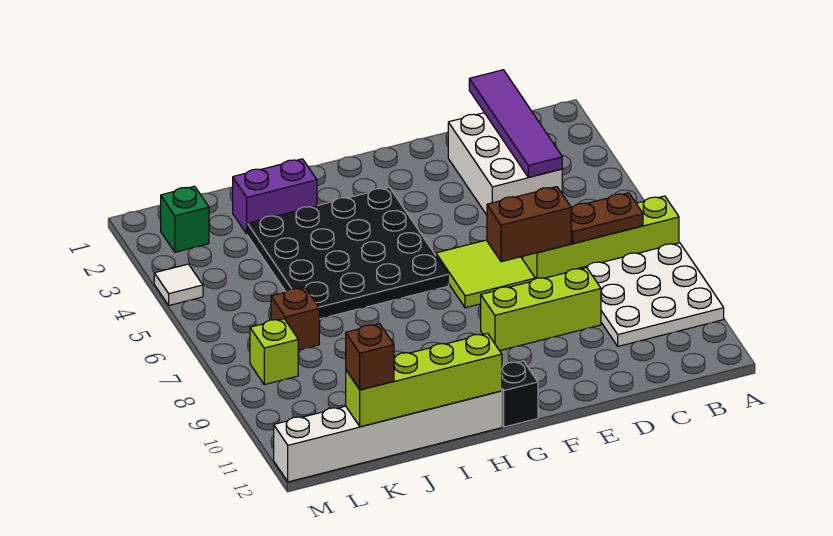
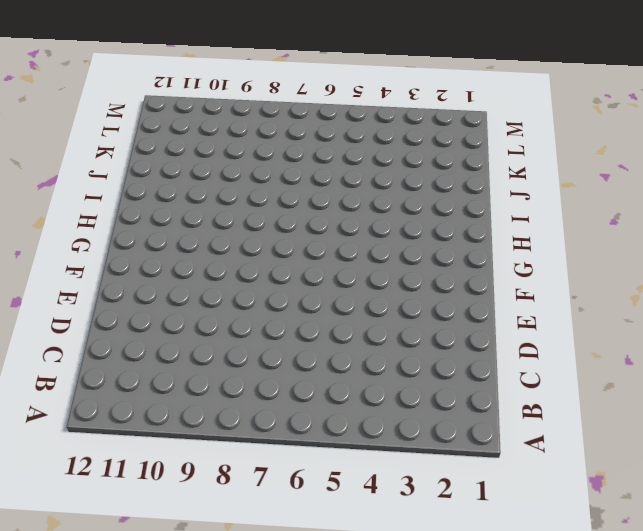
none -> lime brick A7:D7 level 1
none -> white plate A8:C10 level 1
none -> white brick C2:D4 level 1

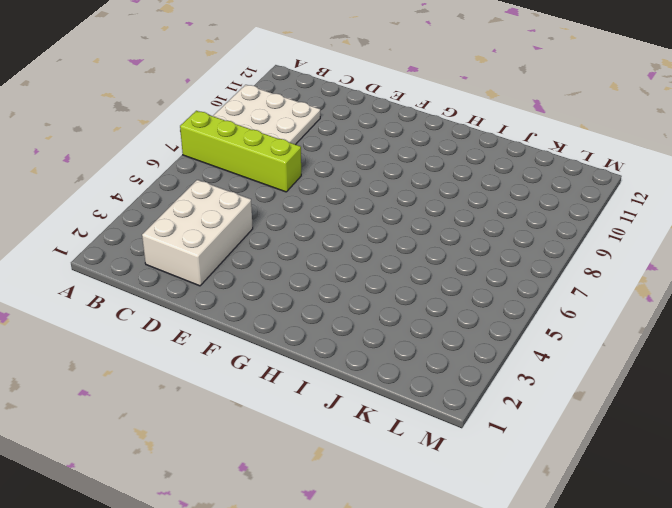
none -> lime brick D9:F9 level 1
none -> lime tile E6:F7 level 1
none -> black plate G3:J6 level 1

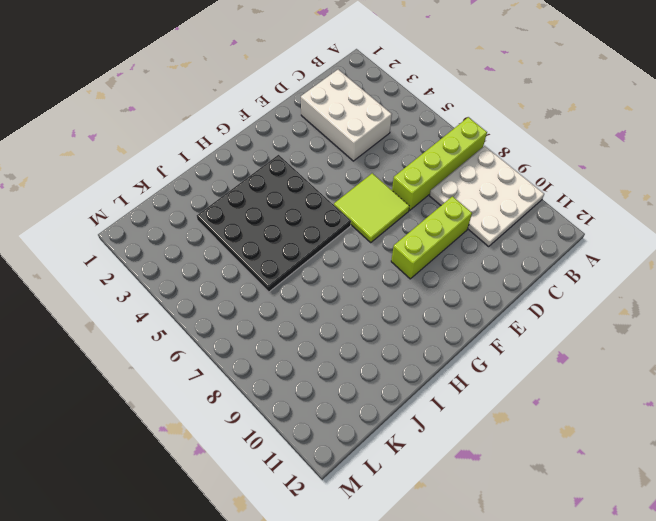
none -> black brick G12 level 1
none -> white brick H12:M12 level 1
none -> purple brick I2:J2 level 1

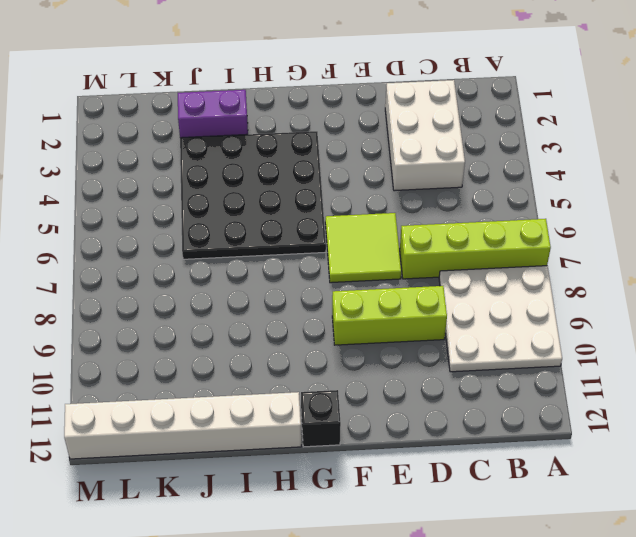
none -> brown brick K7 level 1
none -> green brick L2 level 1
none -> lime brick L8 level 1

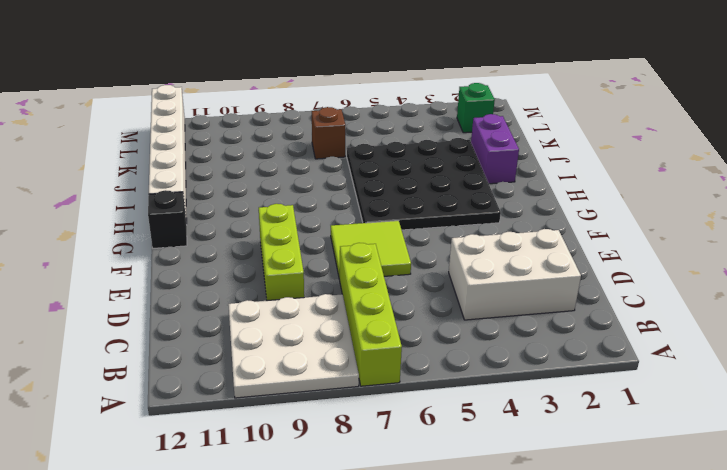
none -> lime brick L8 level 1
none -> white tile M4 level 1
none -> brown plate B7:C7 level 2

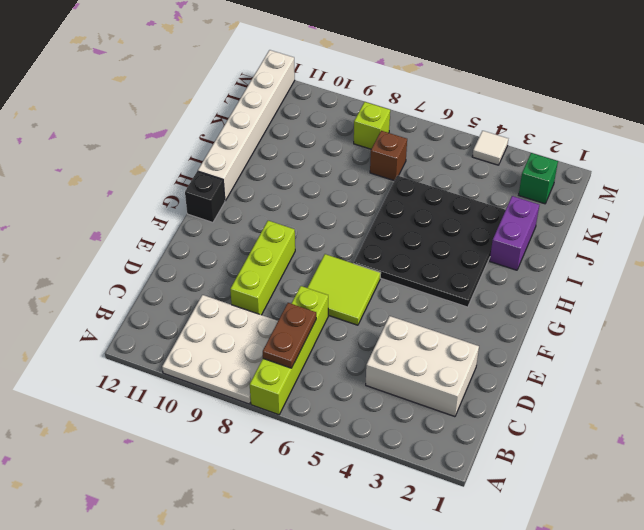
none -> purple tile C1:C4 level 2
none -> brown brick D7:E7 level 2
none -> lime brick H12:K12 level 2

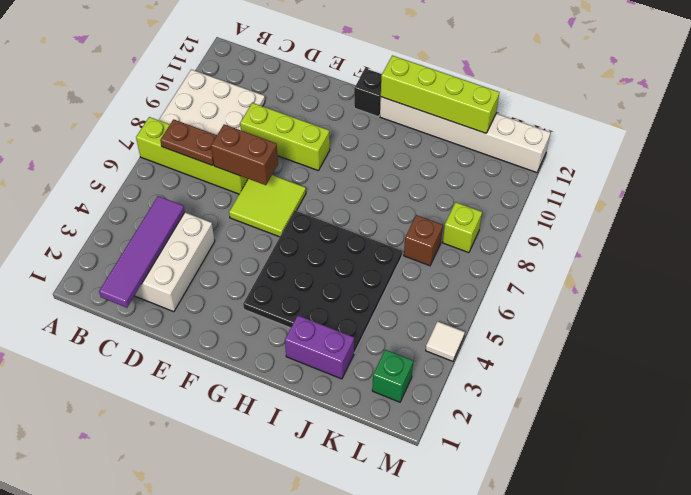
none -> brown brick K12 level 3

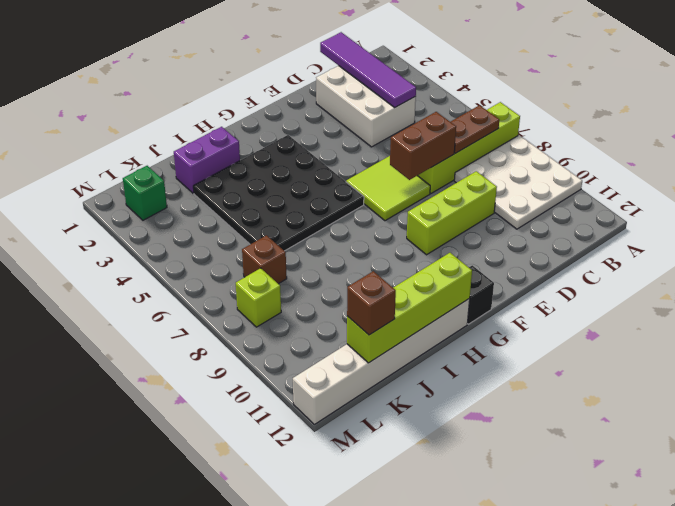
none -> white tile M4 level 1

